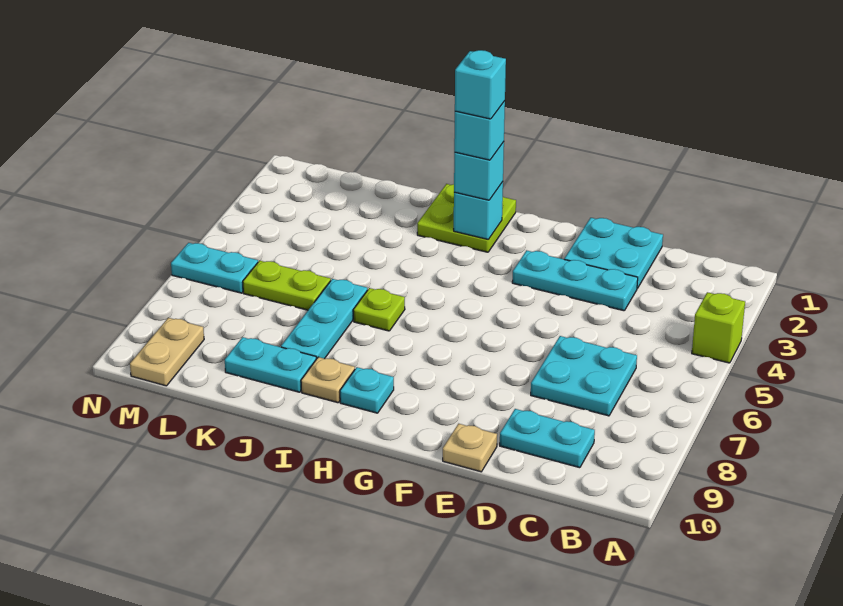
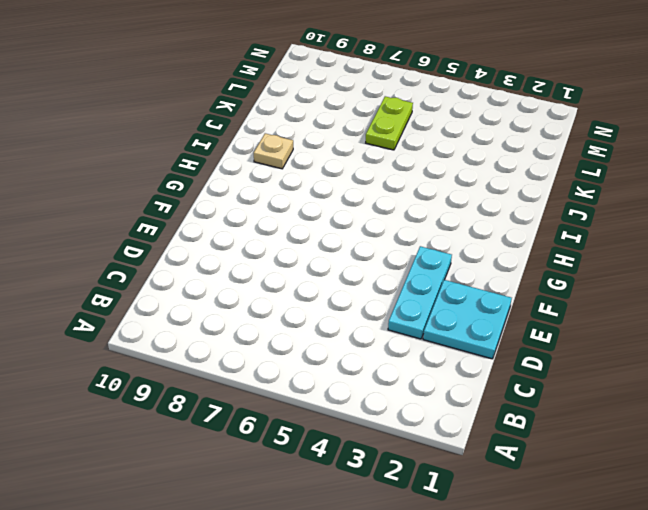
none -> lime brick A4 level 1
none -> cyan plate C6:D7 level 1
none -> cyan plate C9:D9 level 1

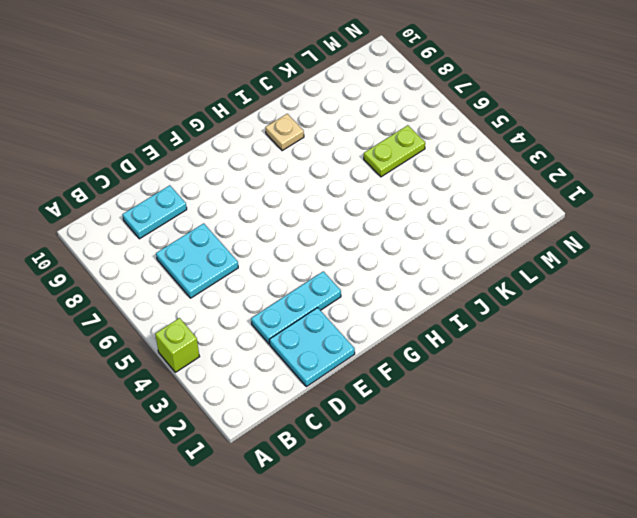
none -> tan plate E10 level 1
none -> lime plate H1:I2 level 1
none -> cyan plate H9 level 1

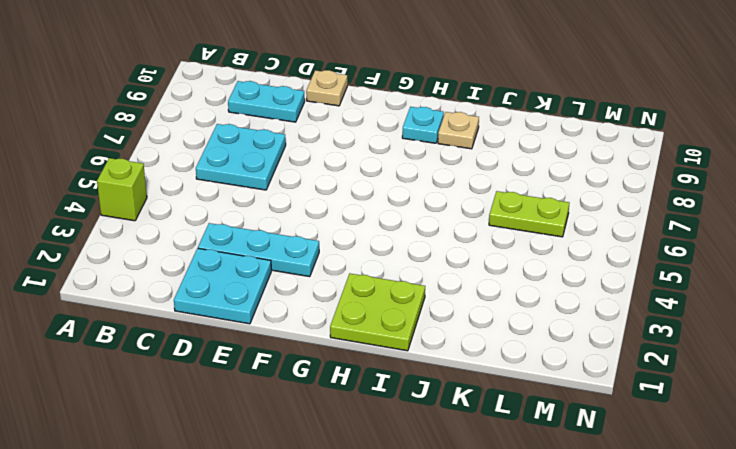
none -> lime plate I6 level 1
none -> cyan plate J6:J8 level 1
none -> cyan plate J9:K9 level 1

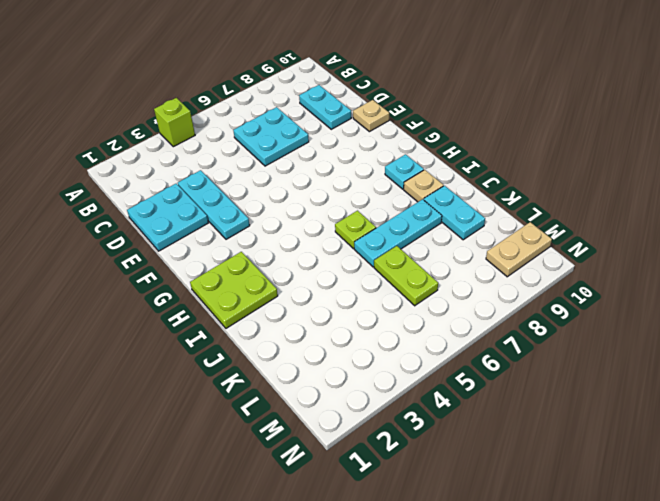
none -> cyan plate M6:N6 level 1
none -> cyan brick H2 level 2
none -> cyan brick H2 level 3

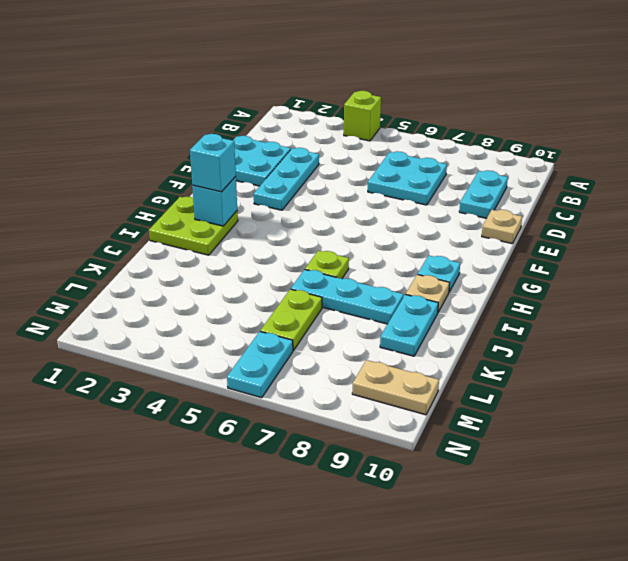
none -> cyan brick H2 level 4
none -> cyan brick H2 level 5

